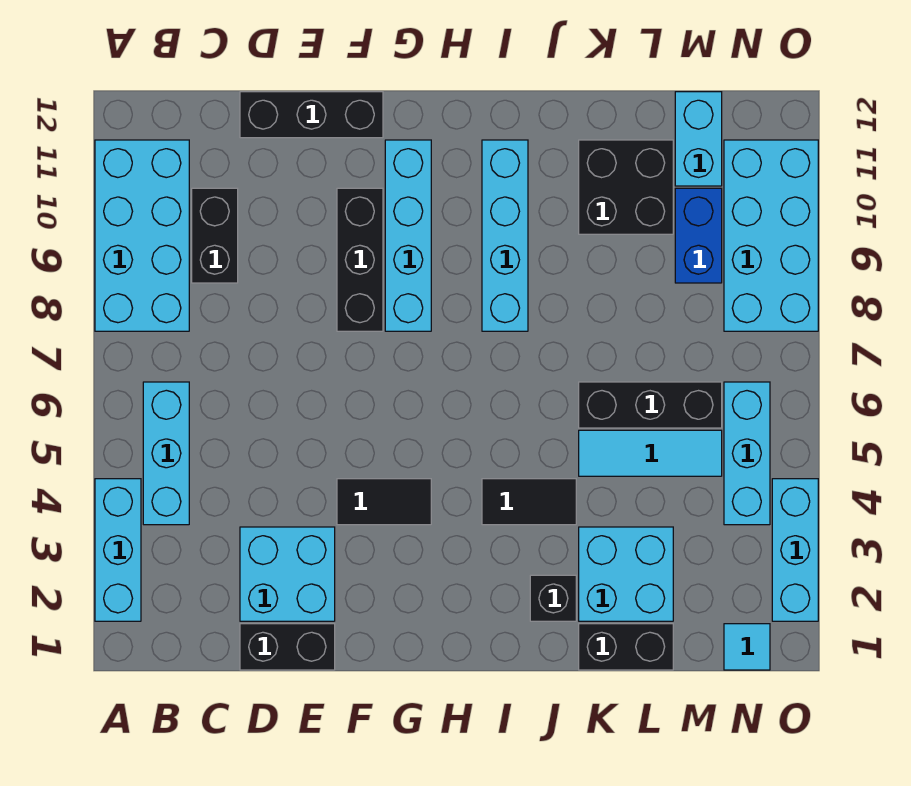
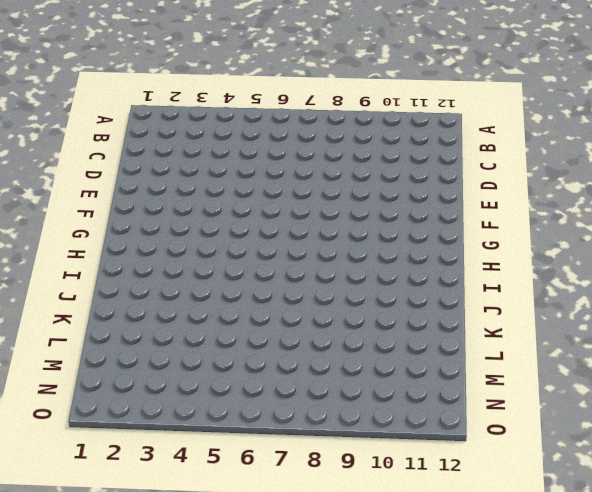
none -> cyan brick A2:A4 level 1
none -> cyan brick A8:B11 level 1
none -> cyan brick B4:B6 level 1

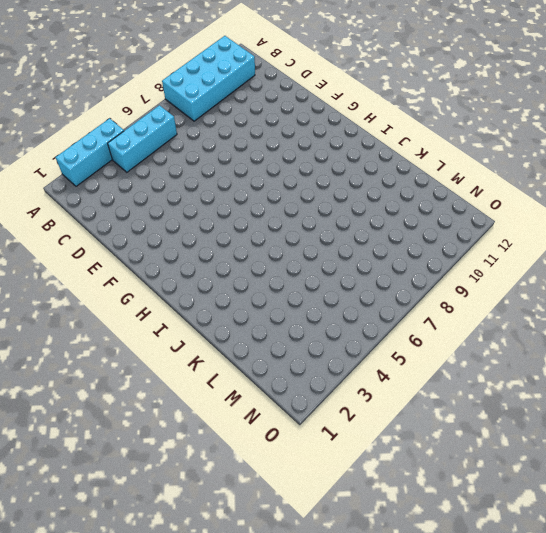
none -> black brick C9:C10 level 1
none -> black brick D1:E1 level 1
none -> cyan brick D2:E3 level 1

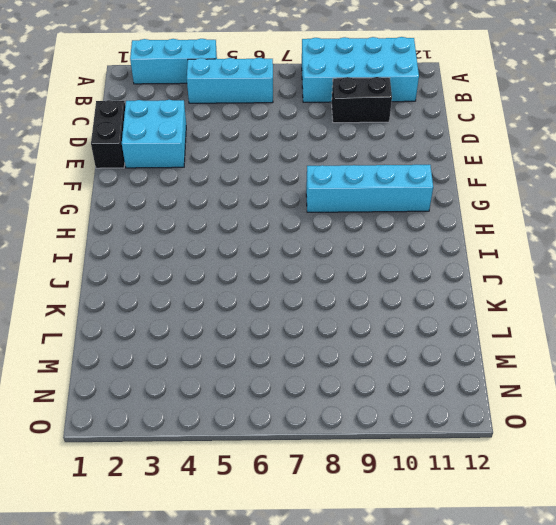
none -> black brick D12:F12 level 1
none -> black tile F4:G4 level 1
none -> black brick F8:F10 level 1

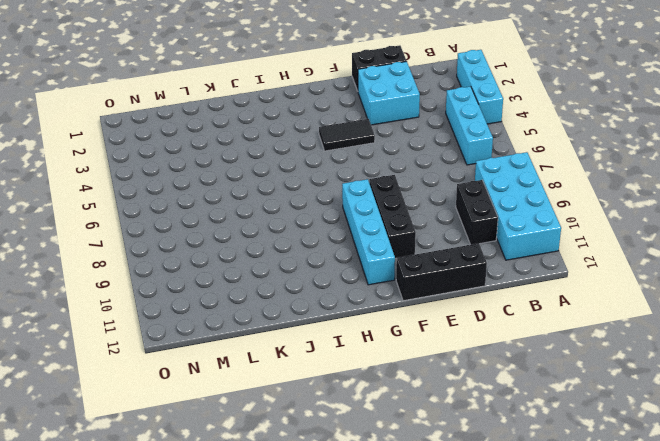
none -> black tile I4:J4 level 1
none -> cyan brick I8:I11 level 1
none -> black brick J2 level 1

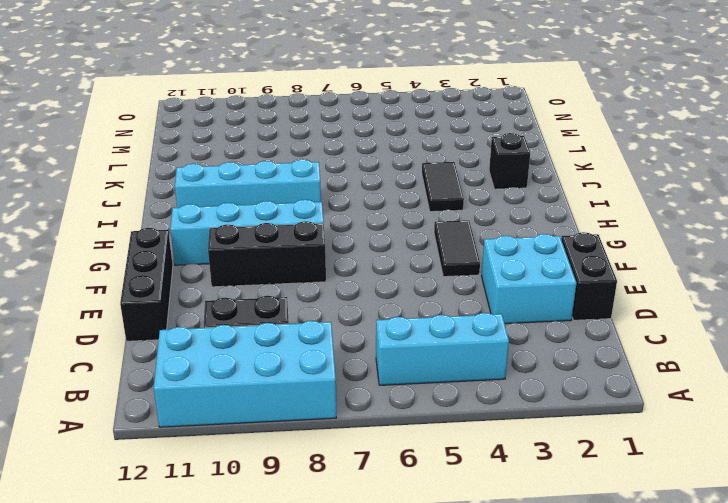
none -> cyan brick A2:A4 level 1
none -> black brick K1:L1 level 1
none -> cyan brick K2:L3 level 1

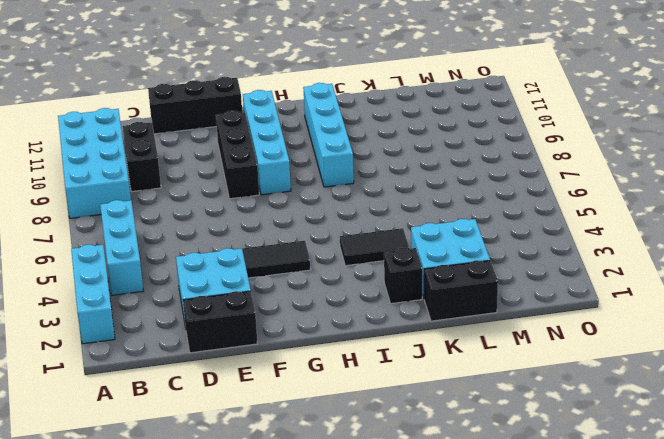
none -> cyan tile K5:M5 level 1
none -> black brick K6:M6 level 1
none -> black brick K10:L11 level 1

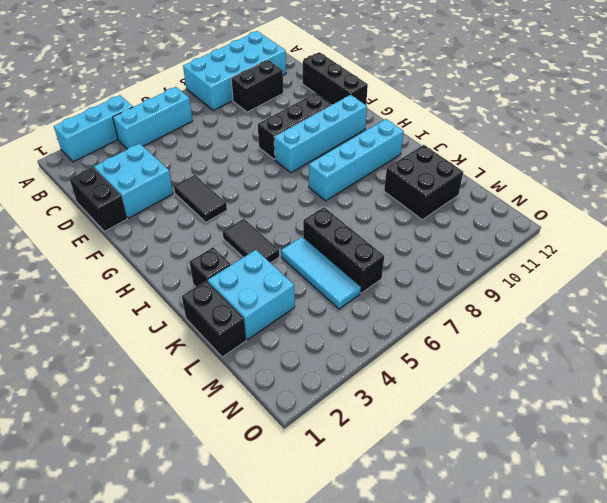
none -> blue brick M9:M10 level 1
none -> cyan brick M11:M12 level 1
none -> cyan tile N1 level 1

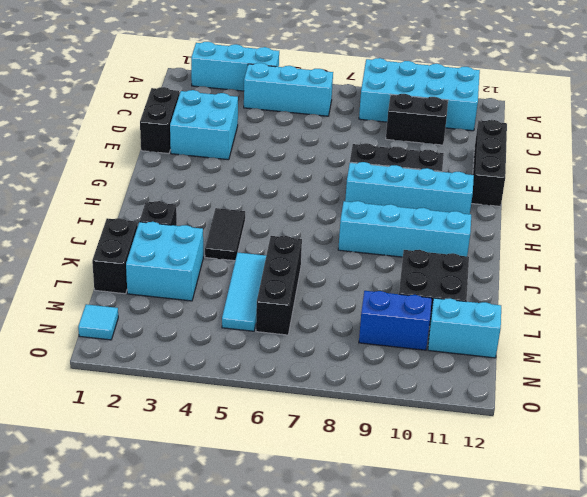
none -> black tile F4:G4 level 1
none -> cyan brick N4:N6 level 1
none -> cyan brick N8:O11 level 1

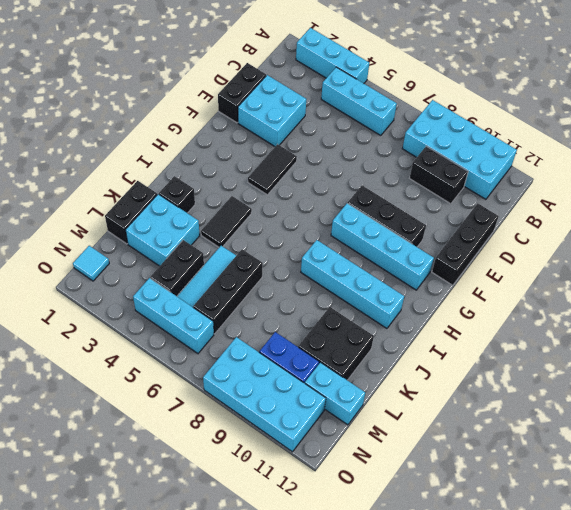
black brick L4:M4 level 1 -> none
none -> cyan brick O2:O4 level 1

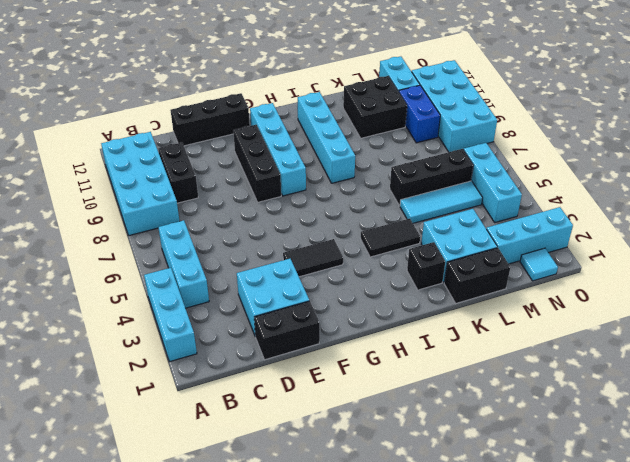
cyan brick M2:O2 level 1 -> cyan brick O2:O4 level 1

